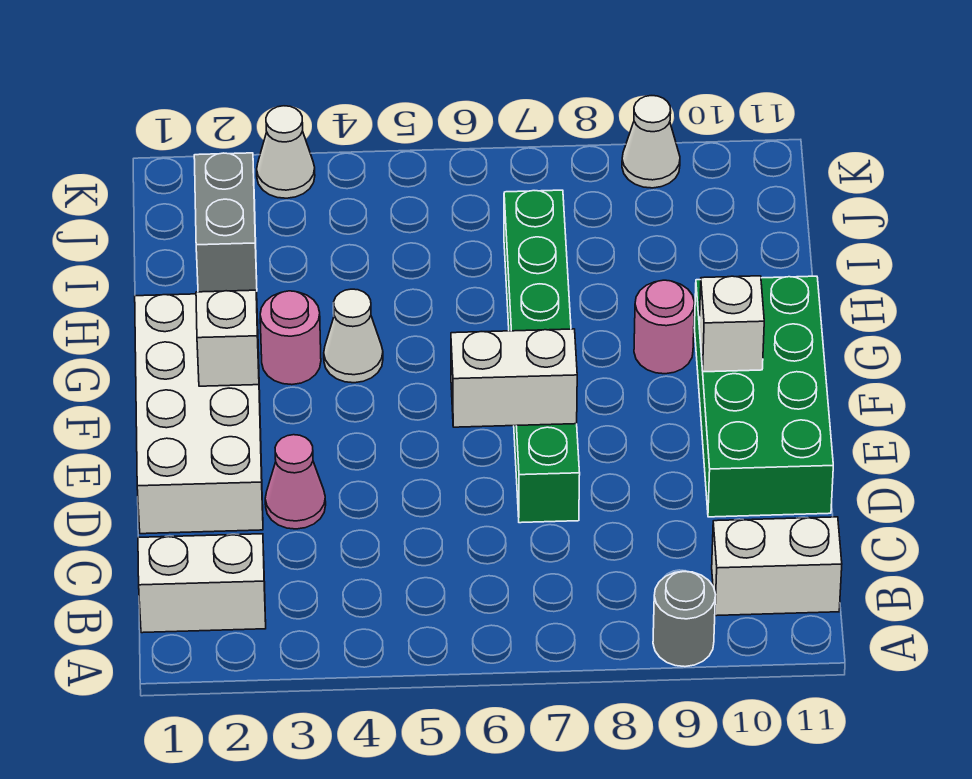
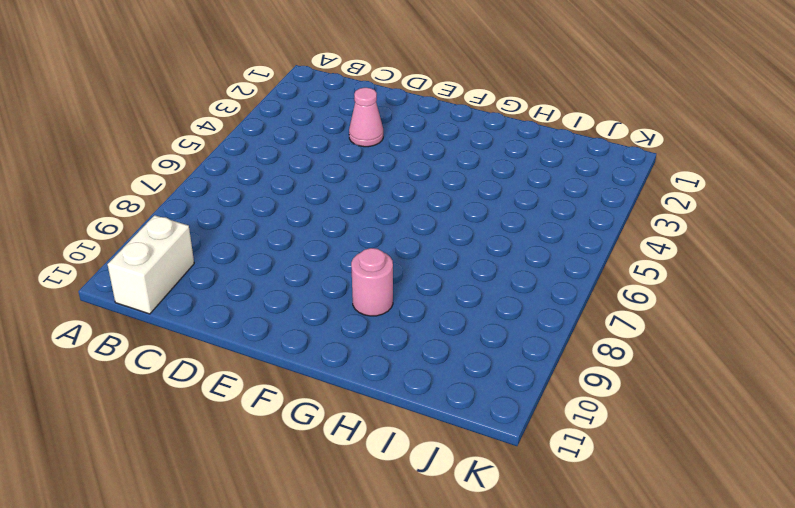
none -> grey round brick A9 level 1
none -> white brick B1:B2 level 1
none -> white brick D1:G2 level 1

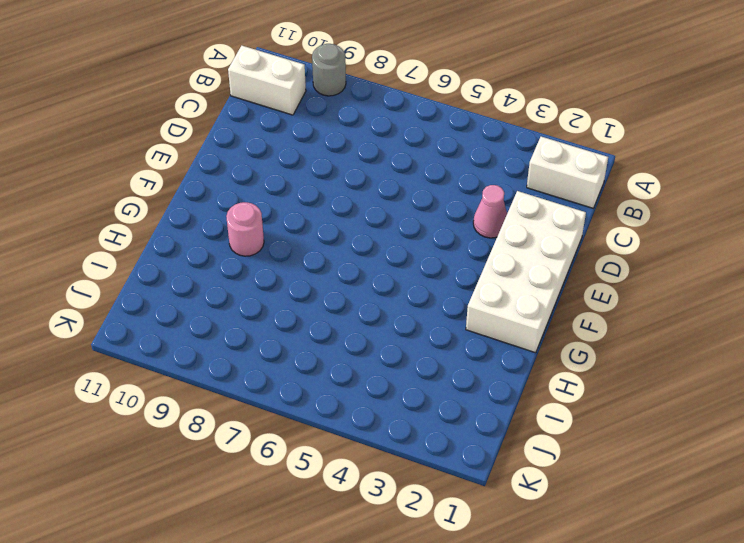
none -> green brick D7:I7 level 1
none -> green brick D10:G11 level 1
none -> pink round brick G3 level 1

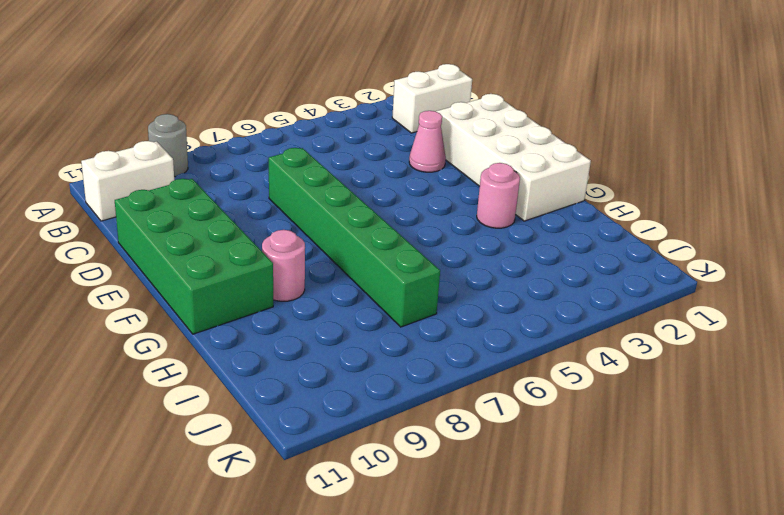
none -> white cone G4 level 1
none -> grey brick I2:J2 level 1
none -> white cone K3 level 1

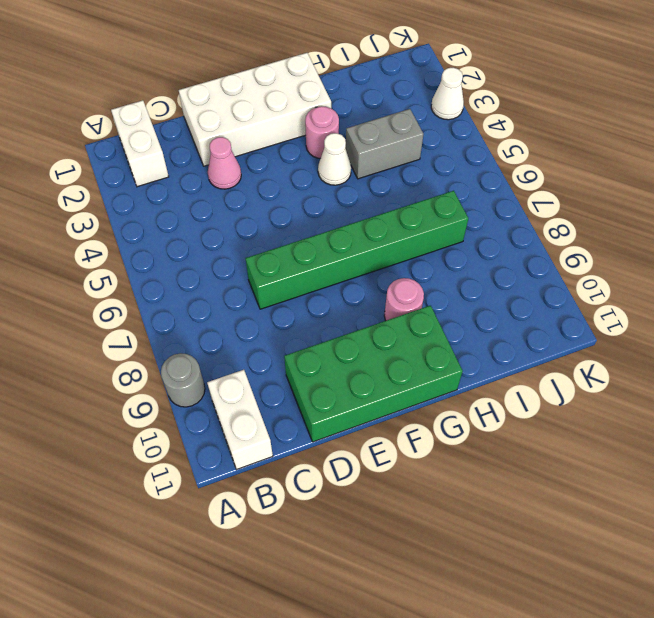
grey brick H4:I4 level 1 -> grey brick I2:J2 level 1
none -> white cone K9 level 1
none -> white brick E6:E7 level 2
none -> white brick F2 level 2

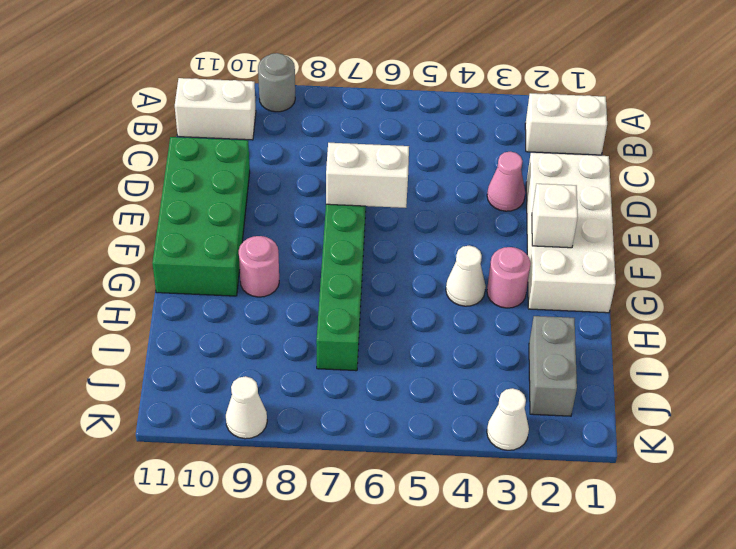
none -> white brick F10 level 2

